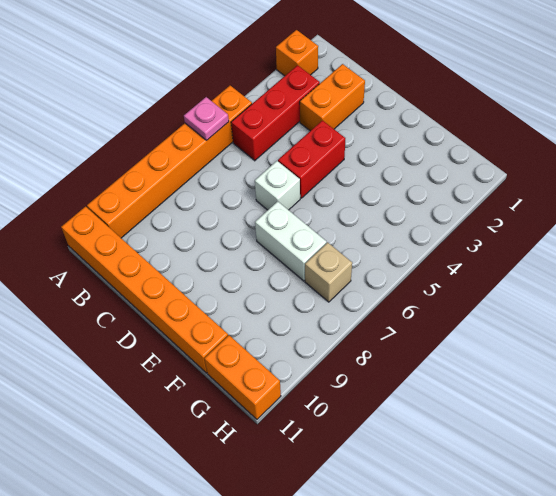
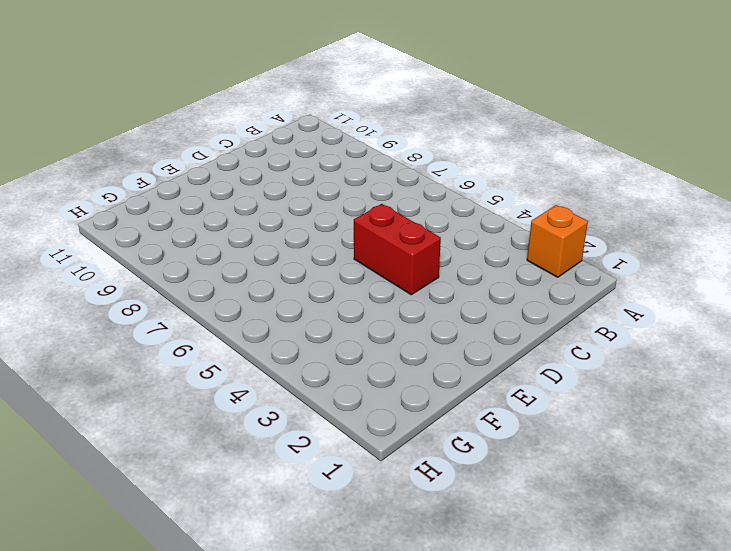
none -> orange brick A5:A10 level 1
none -> orange brick A11:F11 level 1

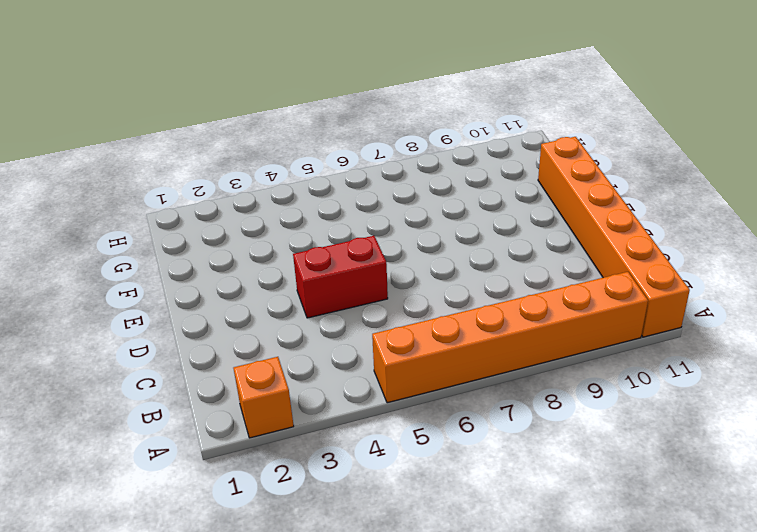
none -> red brick B3:B5 level 1
none -> orange brick C2:C3 level 1

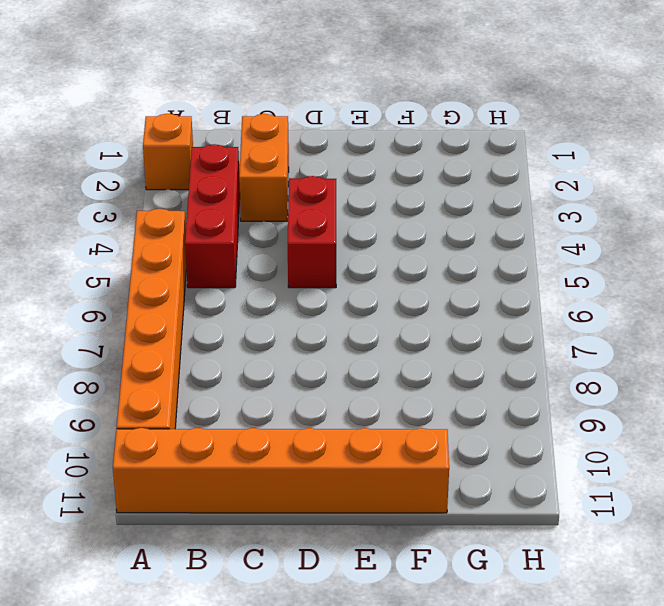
none -> white brick D6 level 1
none -> white brick E7:F7 level 1

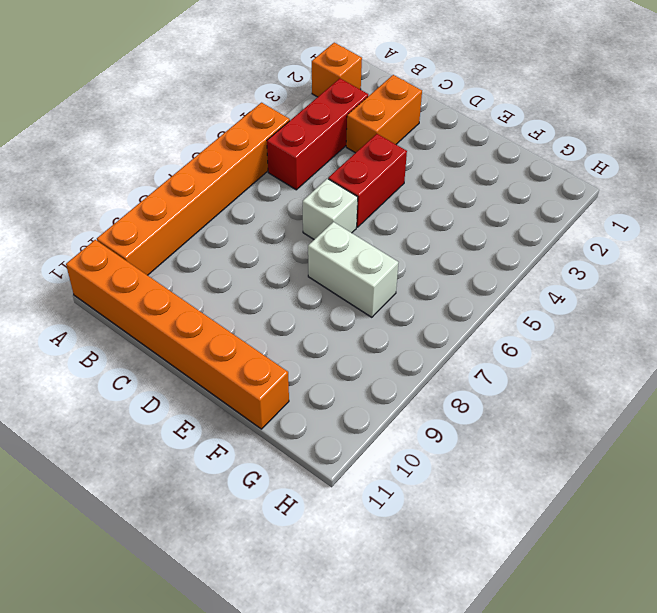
none -> tan brick G7 level 1
none -> orange brick G11:H11 level 1

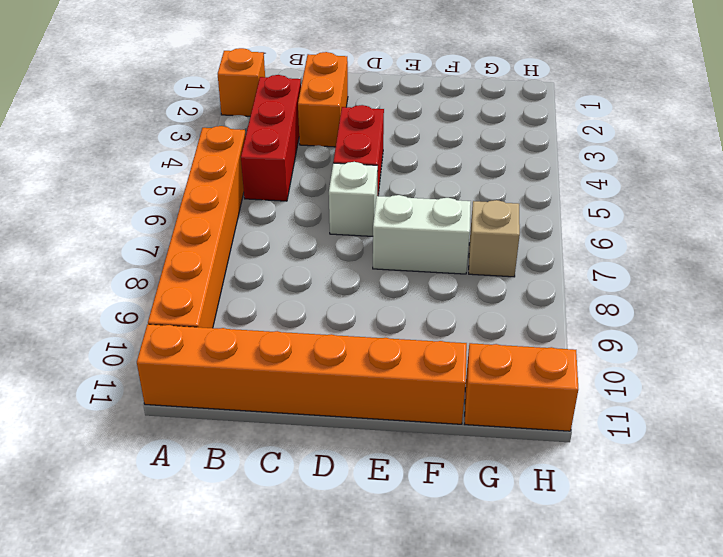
none -> pink plate A6 level 2

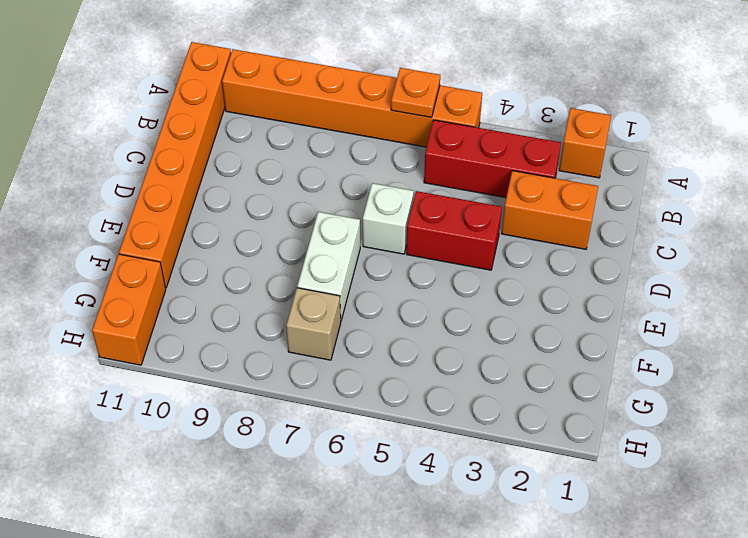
orange plate A6 level 2 -> pink plate A6 level 2

